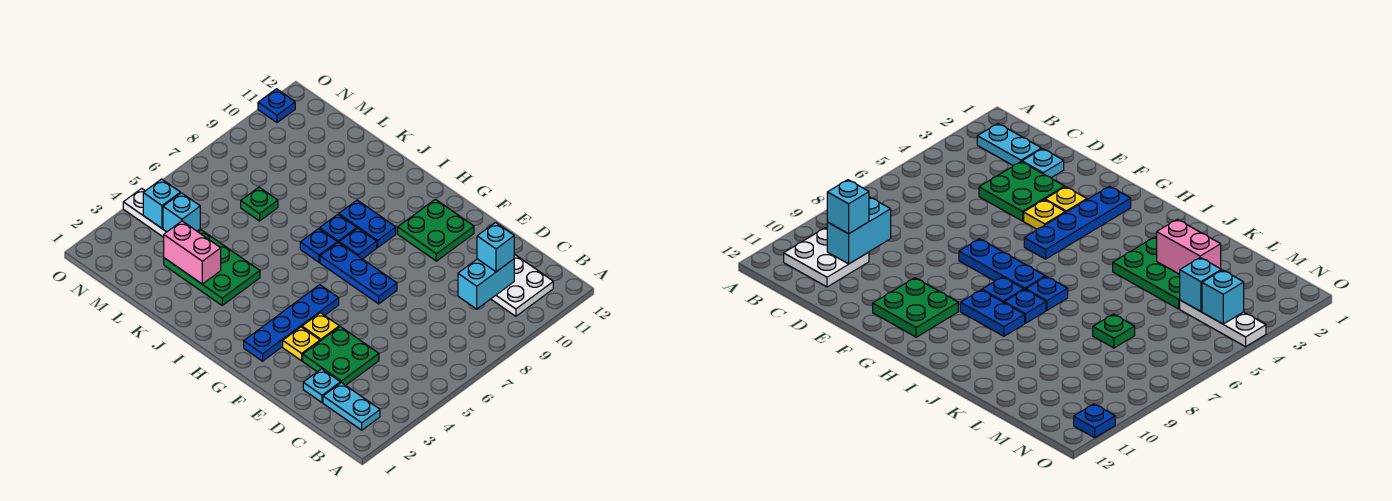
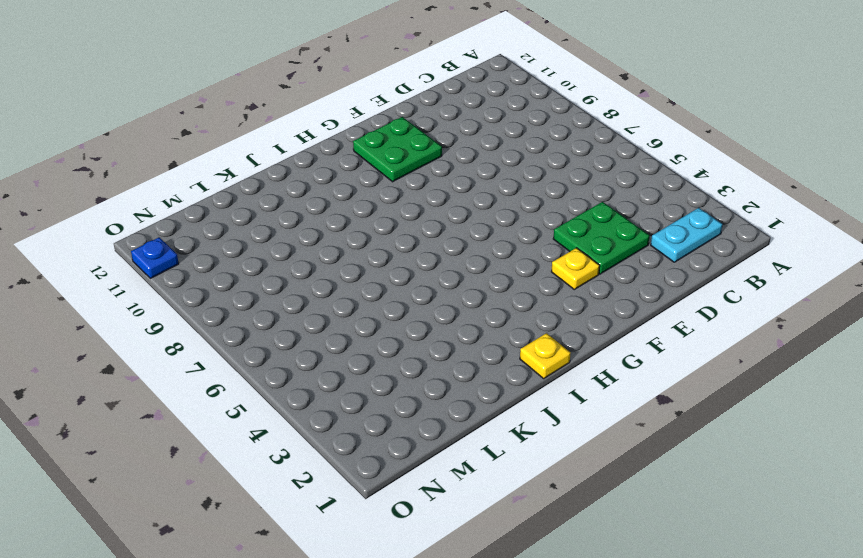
yellow plate I1 level 1 -> yellow plate F4 level 1
none -> white plate B10:C11 level 1
none -> cyan plate D2 level 1
none -> blue plate F7:H7 level 1

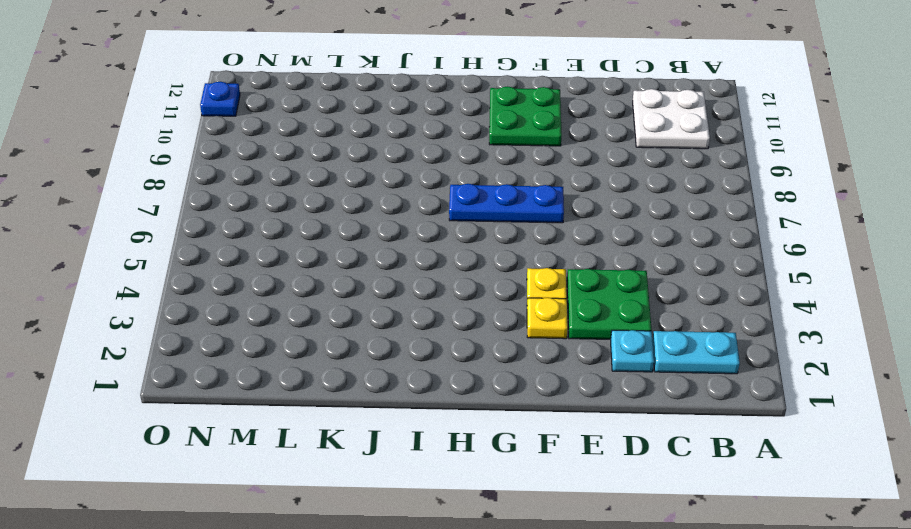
none -> blue plate G2:G5 level 1
none -> blue plate H8 level 1
none -> blue plate H9:I9 level 1

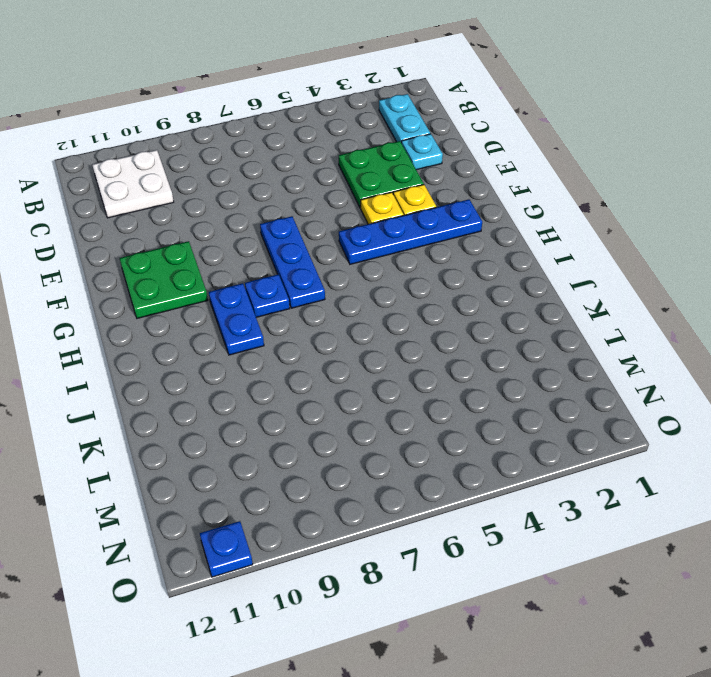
none -> blue plate I7 level 1
none -> blue plate I8 level 1
none -> green plate J3:L4 level 1

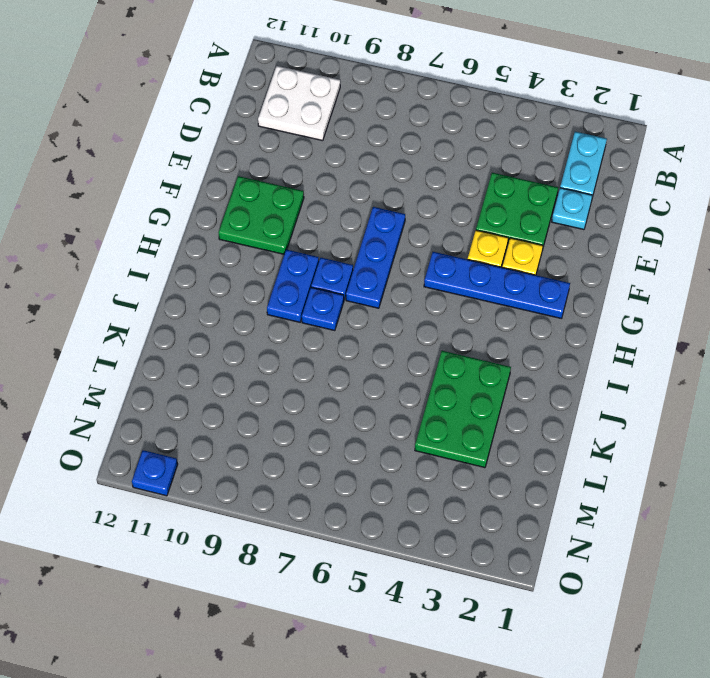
none -> blue plate I7 level 1
none -> green plate L7 level 1
none -> white plate M4:O4 level 1

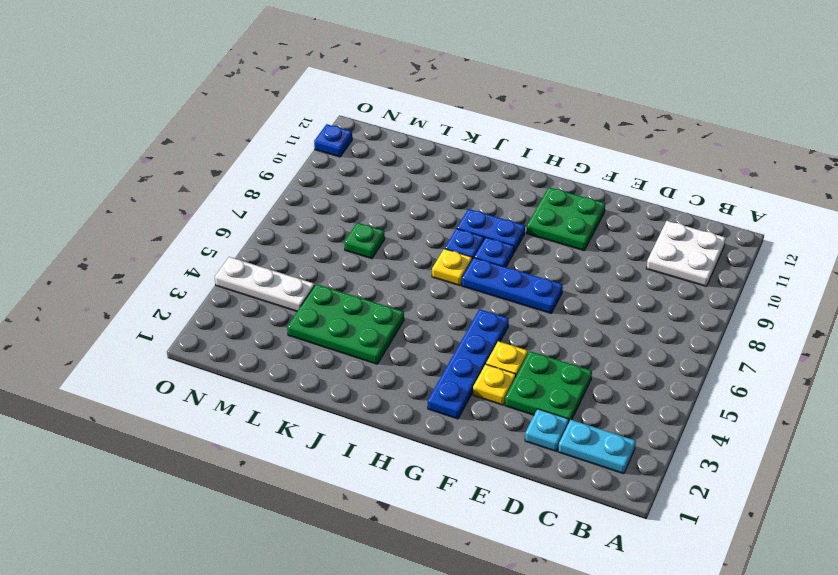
yellow plate I7 level 1 -> blue plate I7 level 1
none -> cyan brick C9:C10 level 2
none -> pink brick K3:L3 level 2
none -> cyan brick M4 level 2

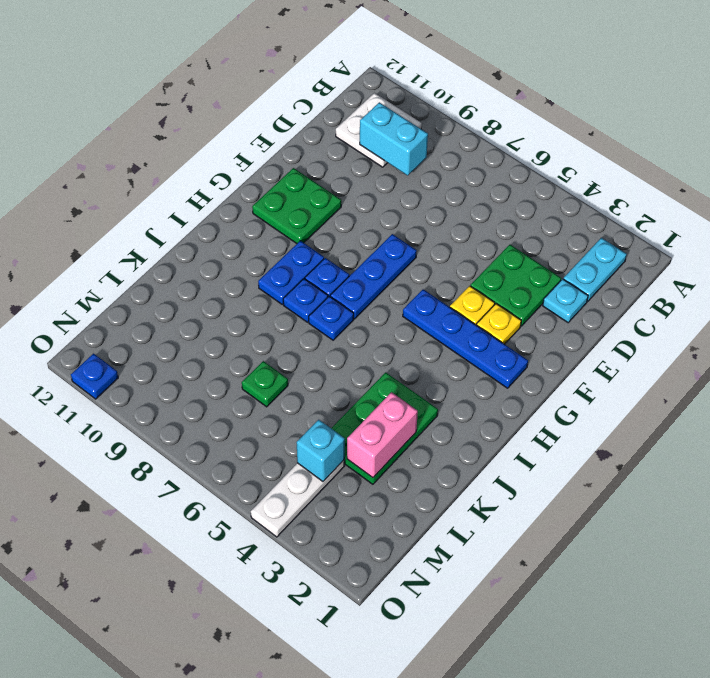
none -> cyan brick N4 level 2
none -> cyan brick C10 level 3

